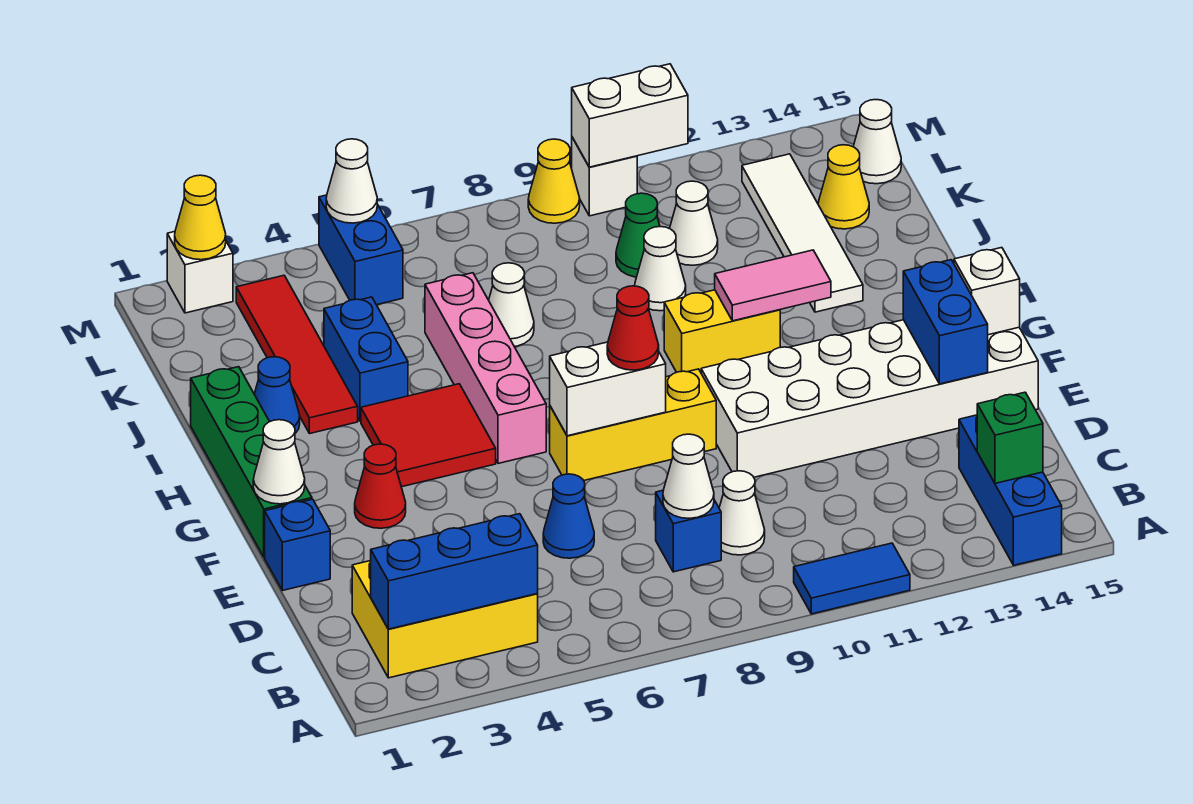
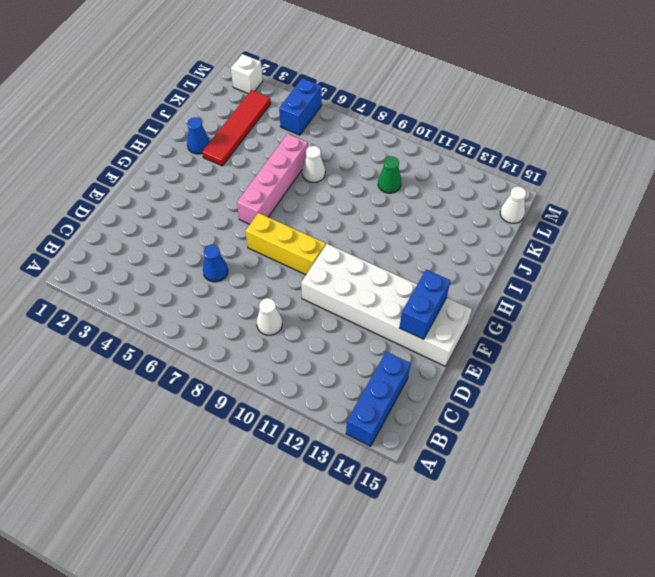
none -> blue tile A10:A11 level 1
none -> yellow brick B2:C4 level 1
none -> blue brick C8 level 1
none -> blue brick E1 level 1

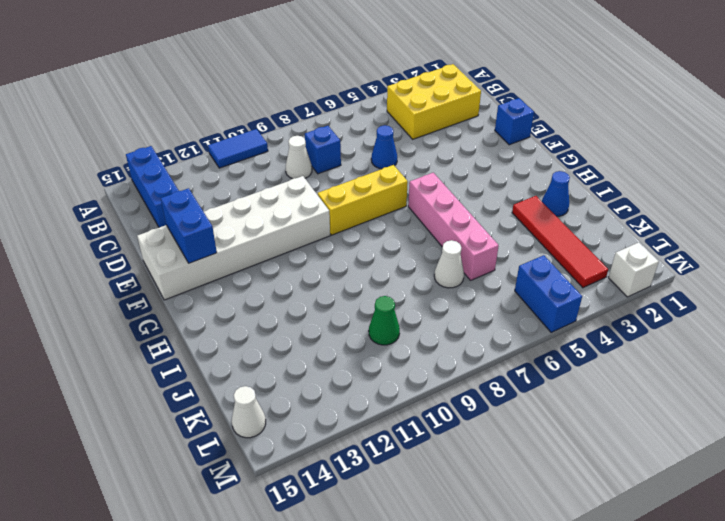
none -> green brick F1:I1 level 1
none -> red cone F3 level 1
none -> red tile G4:H5 level 1
none -> yellow brick H10:H11 level 1

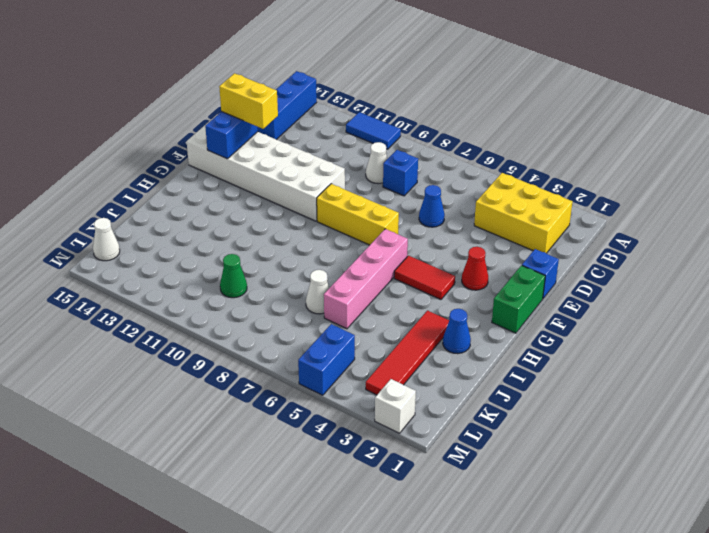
yellow brick E13:E14 level 3 -> yellow brick H10:H11 level 1
green brick F1:G1 level 1 -> green brick F1:I1 level 1
red tile G4:G5 level 1 -> red tile G4:H5 level 1
none -> blue brick I4:J4 level 1
none -> white tile I13:L13 level 1
none -> white cone J10 level 1
none -> white cone K11 level 1

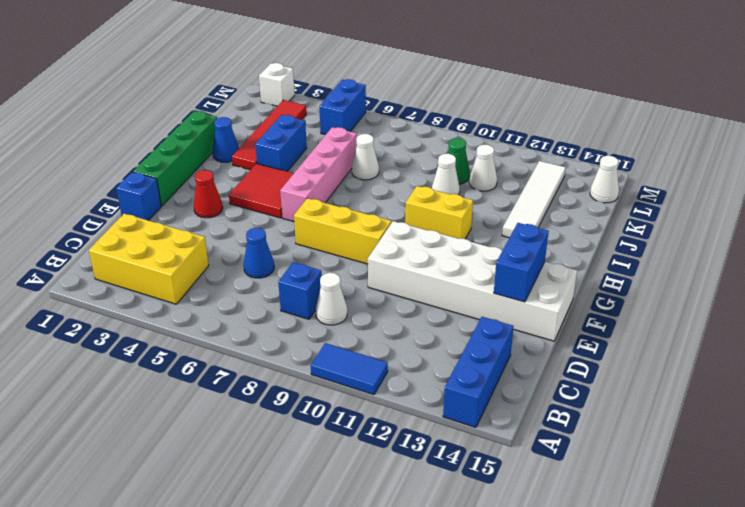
none -> yellow cone K14 level 1
none -> yellow cone M9 level 1
none -> white brick M10 level 1
none -> blue brick B2:B4 level 2

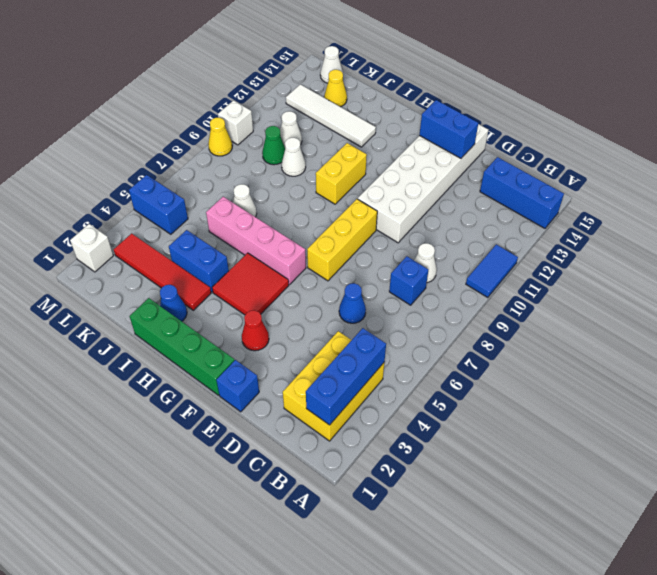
none -> green brick B14 level 2
none -> white cone C8 level 2
none -> white cone F1 level 2
none -> white brick F7:F8 level 2

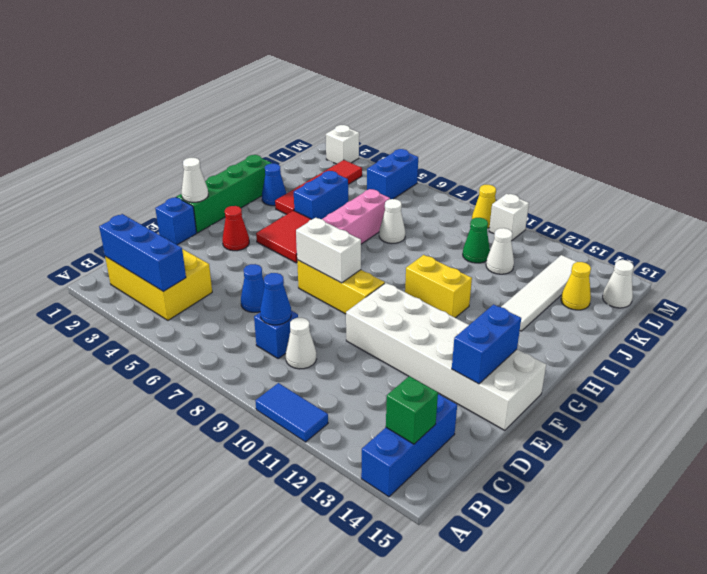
blue cone C8 level 2 -> white cone C8 level 2
none -> white cone J10 level 1
none -> white brick F15 level 2
none -> pink tile H11:H12 level 2
none -> yellow cone M2 level 2

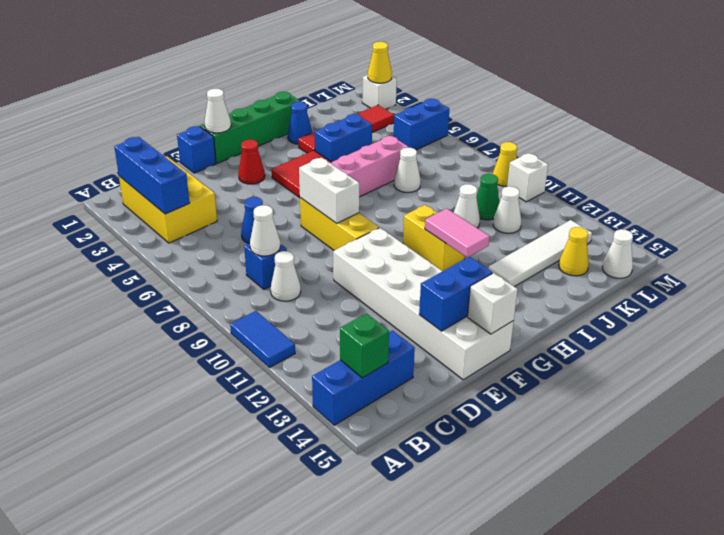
none -> white cone M5 level 2
none -> white brick M10:M11 level 2
none -> red cone F8 level 3

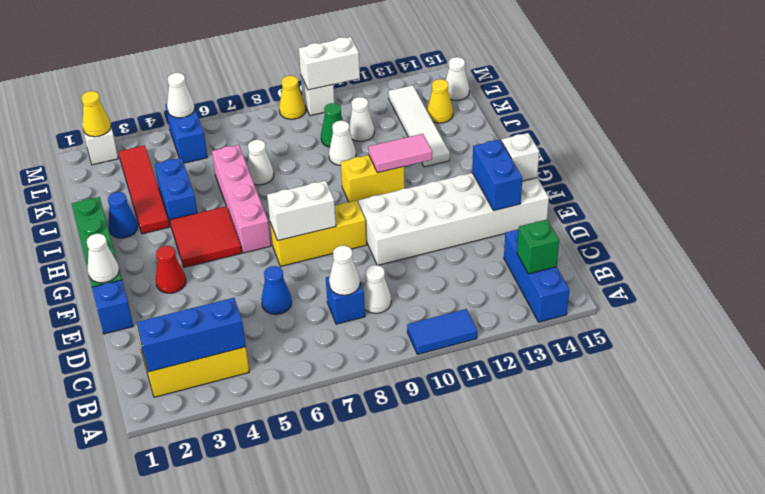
none -> red cone F8 level 3

